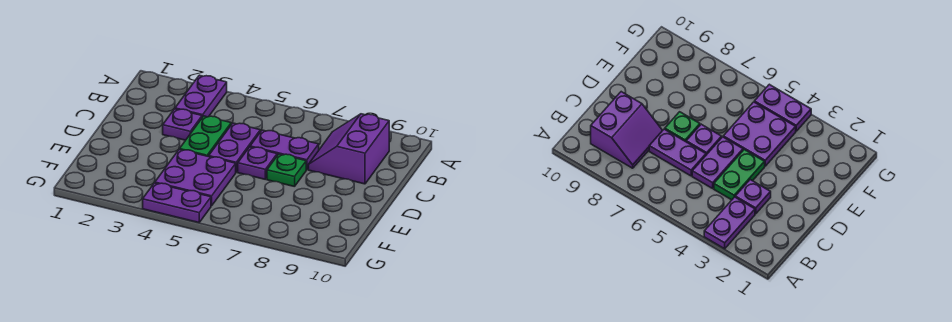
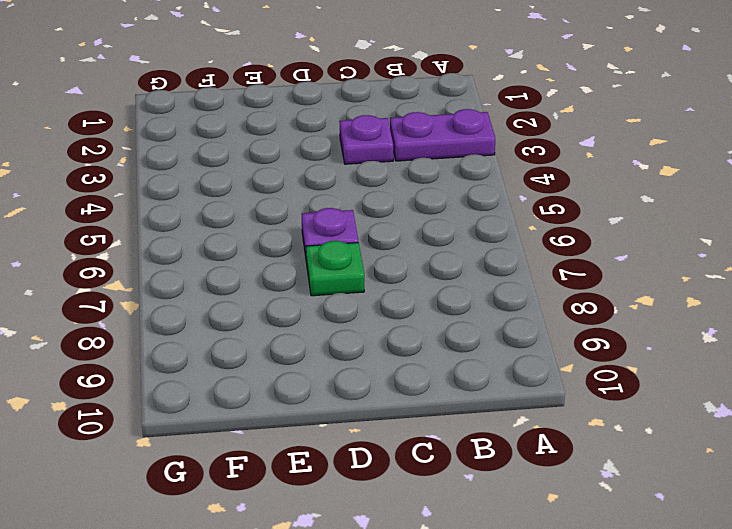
none -> purple slope B8:C9 level 1 top 9
none -> green plate C4:D4 level 1

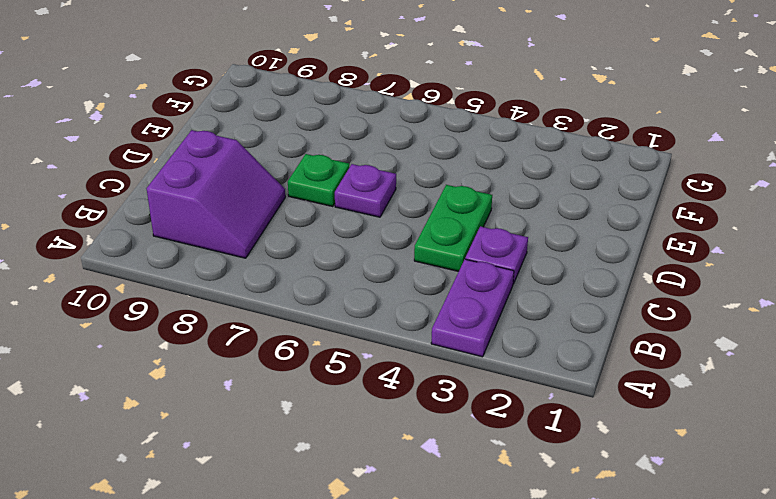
none -> purple plate C5:D5 level 1
none -> purple plate C6:C7 level 1

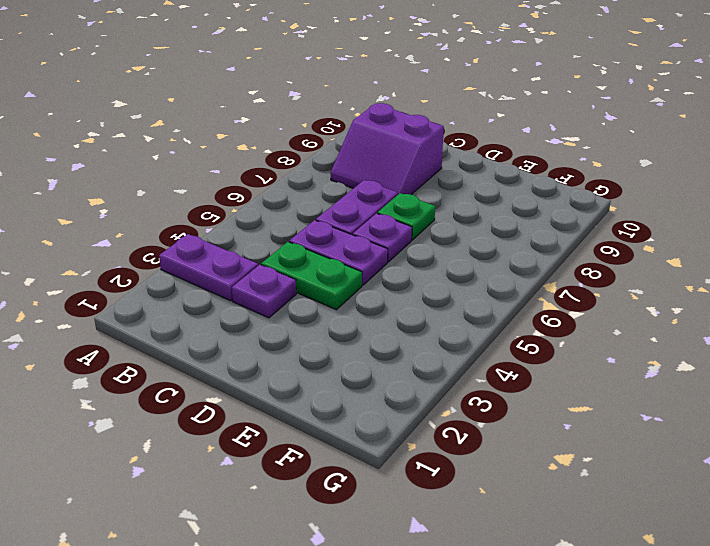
none -> purple plate E4:F5 level 1
none -> purple plate G4:G5 level 1

